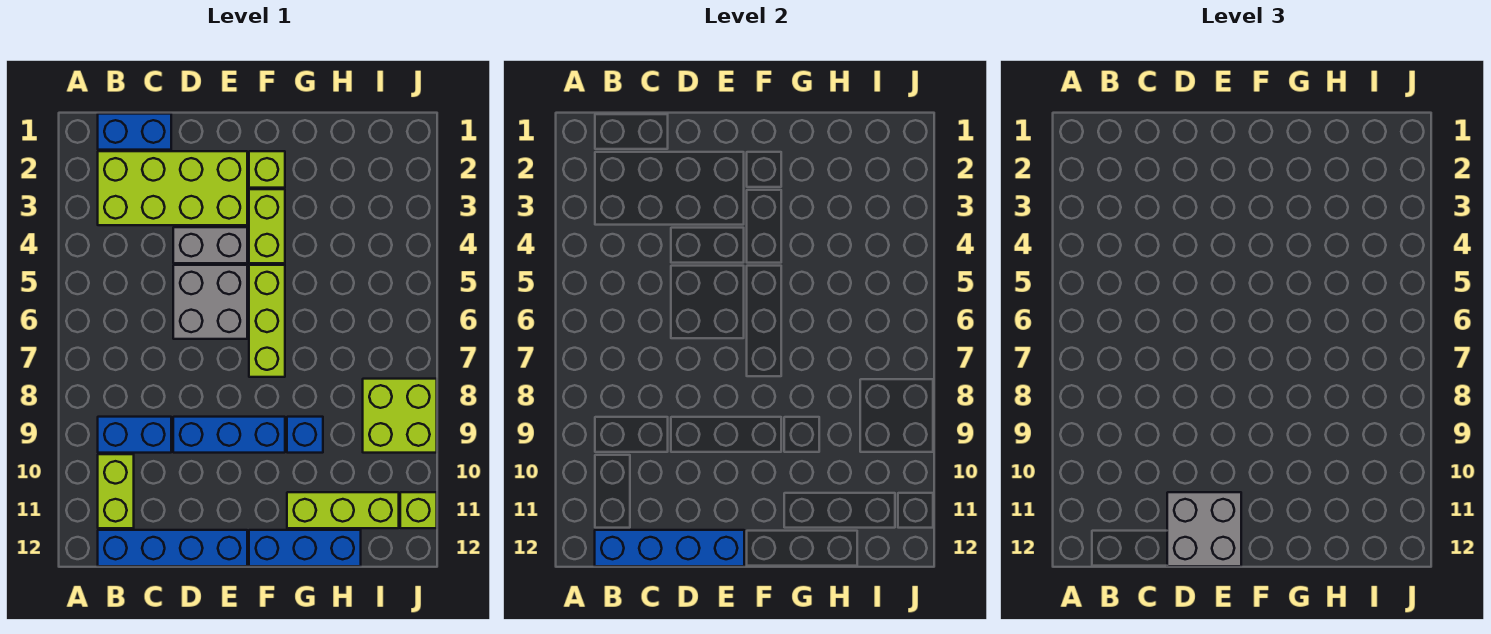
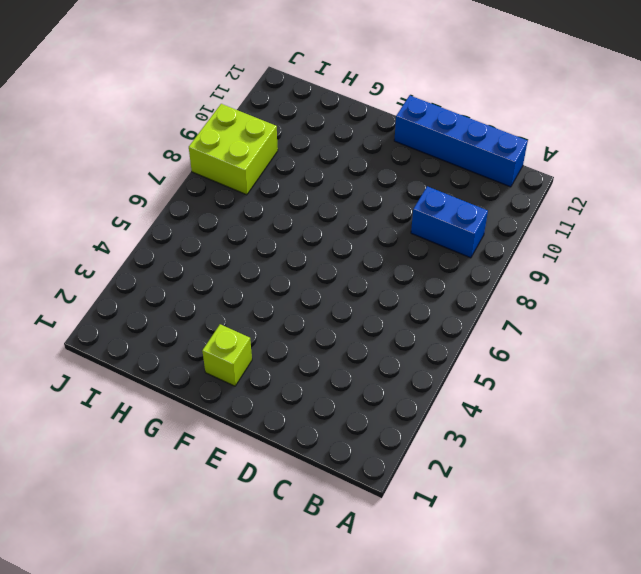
none -> blue brick B1:C1 level 1
none -> lime brick B2:E3 level 1
none -> lime brick B10:B11 level 1

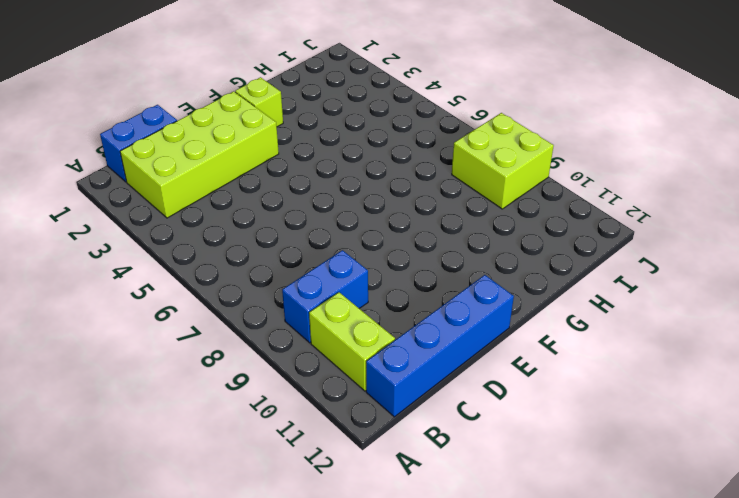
none -> grey brick D4:E4 level 1
none -> grey brick D5:E6 level 1
none -> blue brick D9:F9 level 1

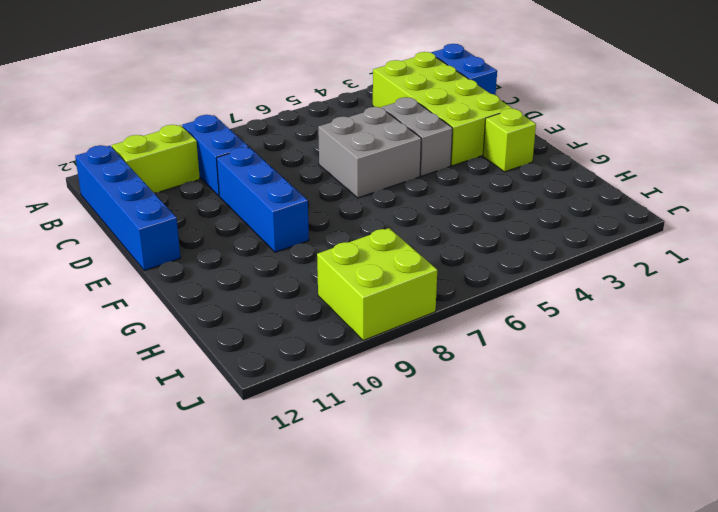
none -> lime brick F3:F4 level 1
none -> lime brick F5:F7 level 1
none -> blue brick F12:H12 level 1

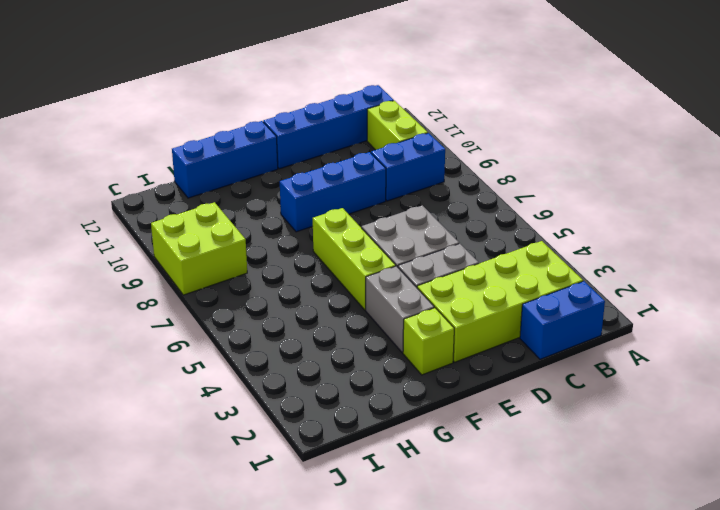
grey brick F3:F4 level 1 -> lime brick F3:F4 level 1
none -> blue brick G9 level 1
none -> lime brick G11:I11 level 1
none -> lime brick J11 level 1

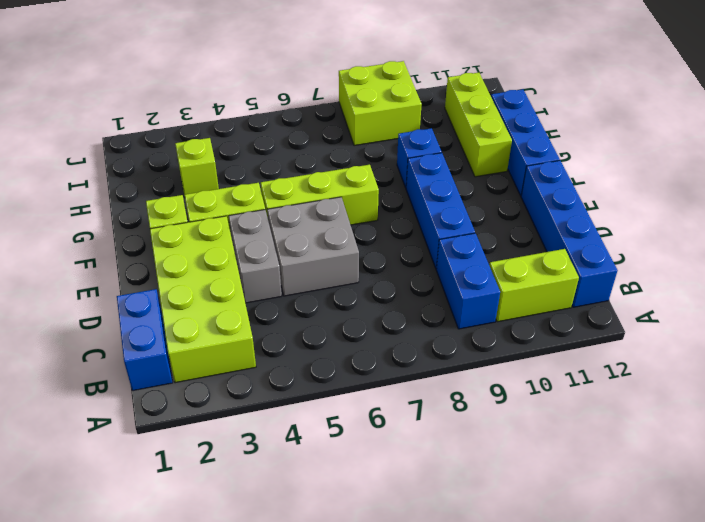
lime brick H3 level 1 -> lime brick J11 level 1
none -> blue brick B12:E12 level 2
none -> grey brick D11:E12 level 3

